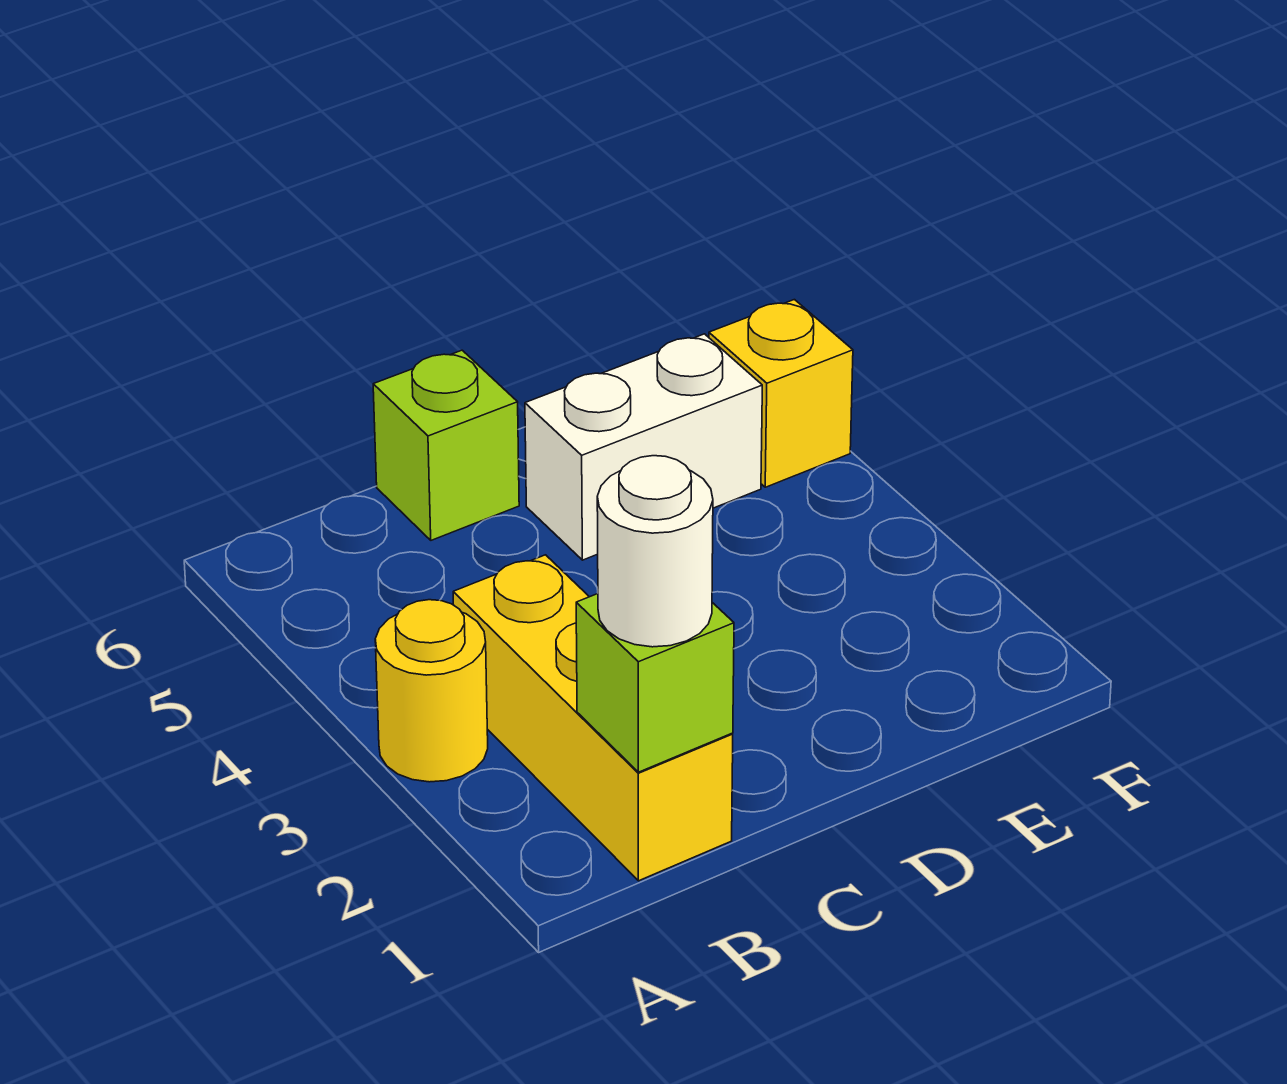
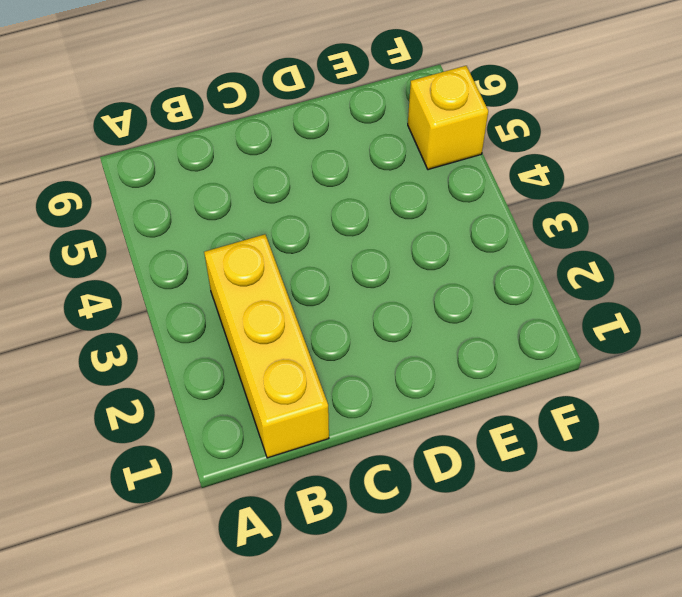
none -> yellow round brick A3 level 1
none -> lime brick C6 level 1

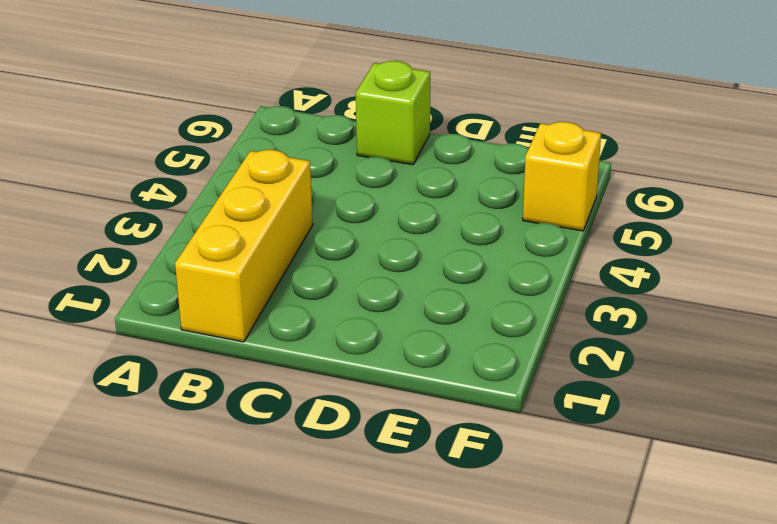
none -> yellow round brick A3 level 1
none -> white brick D5:E5 level 1

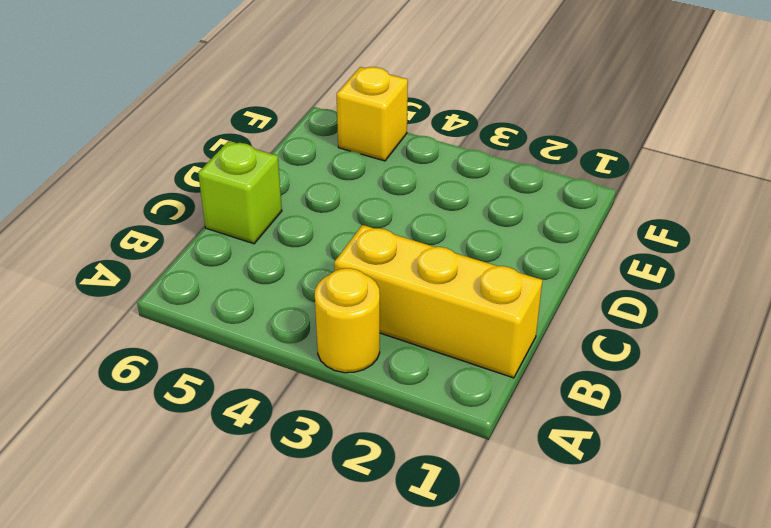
none -> white brick D5:E5 level 1
none -> lime brick B1 level 2

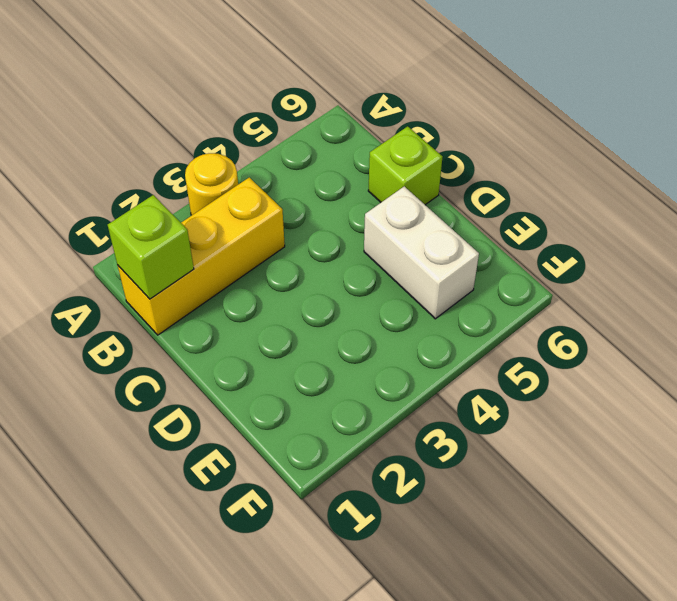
none -> yellow brick F5 level 1
none -> white round brick B1 level 3

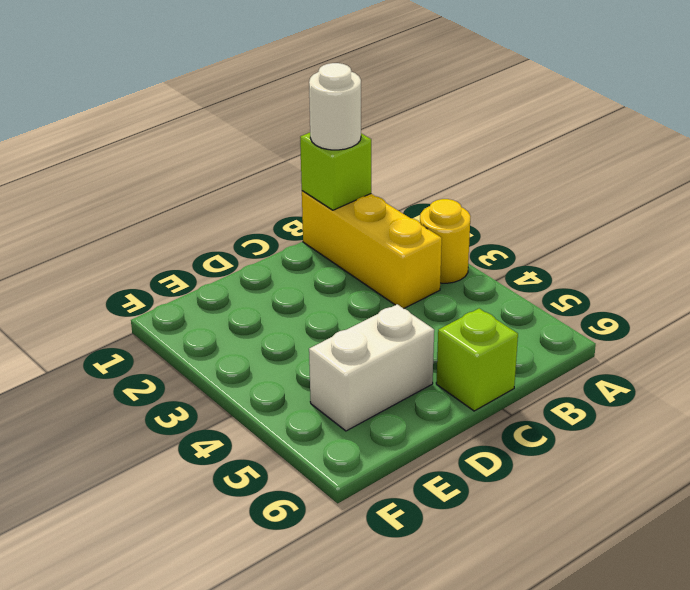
none -> yellow brick F5 level 1

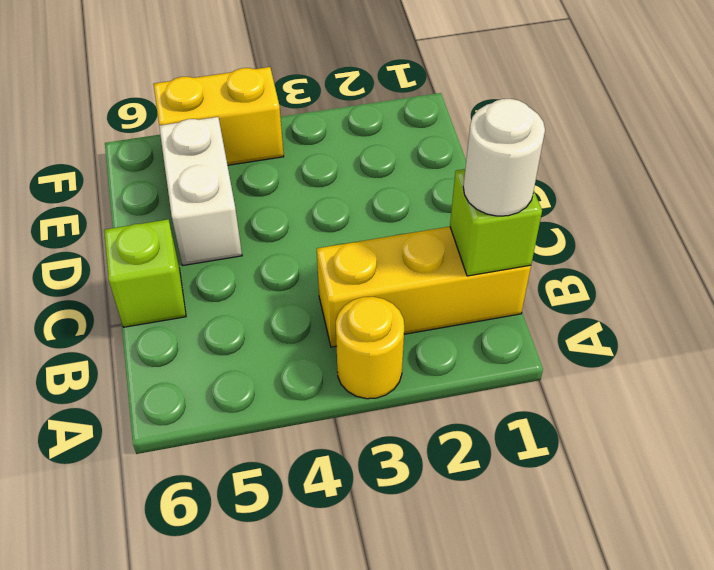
yellow brick F4:F5 level 1 -> yellow brick F5 level 1

